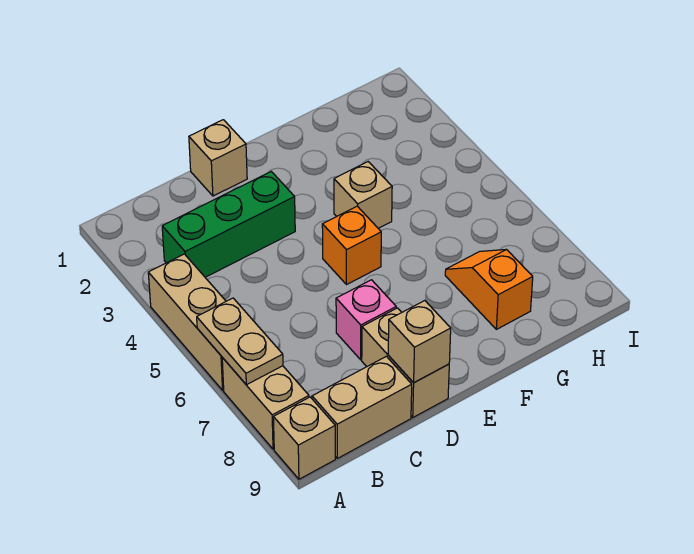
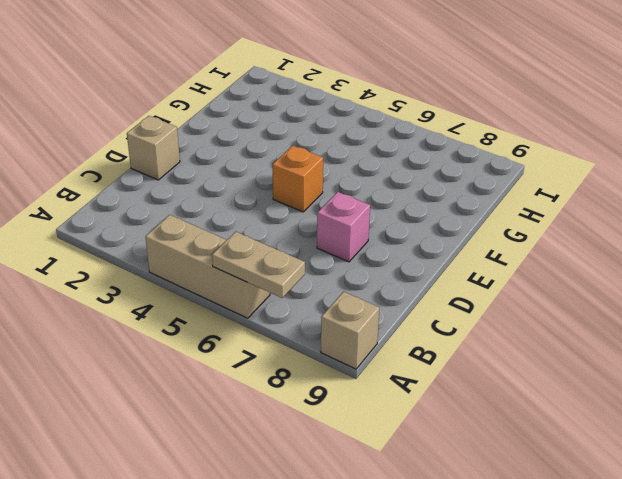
none -> tan brick A7:A8 level 1
none -> green brick B3:D3 level 1
none -> tan brick B9:C9 level 1

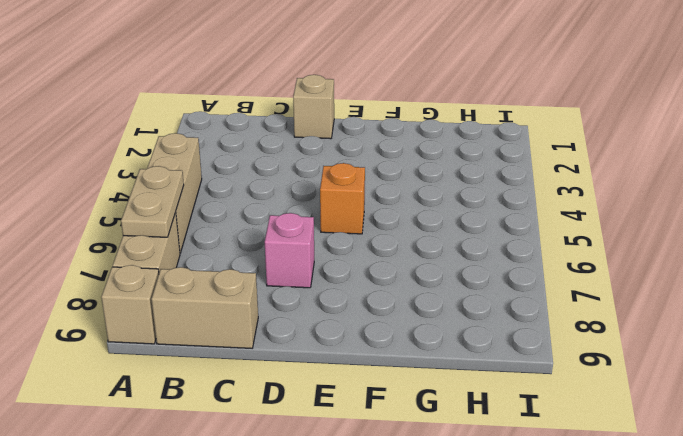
none -> green brick B3:D3 level 1
none -> tan brick D8:D9 level 1
none -> tan brick F4 level 1

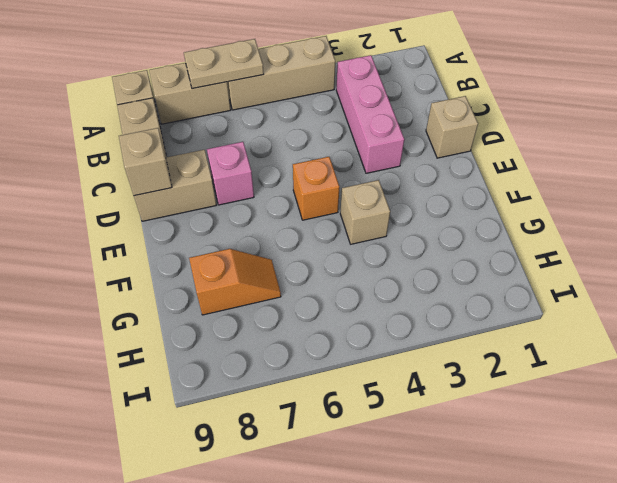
pink brick B3:D3 level 1 -> green brick B3:D3 level 1

